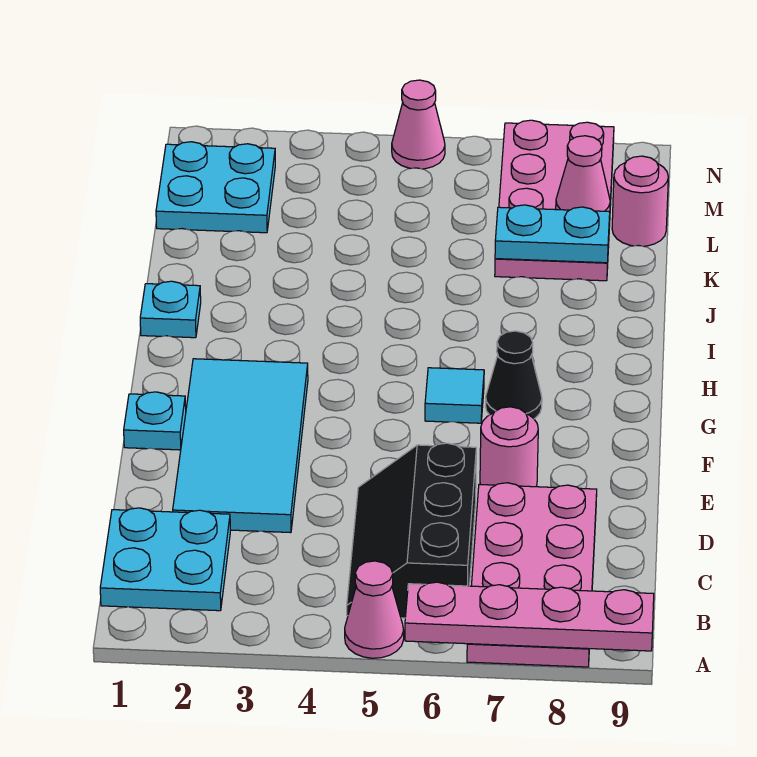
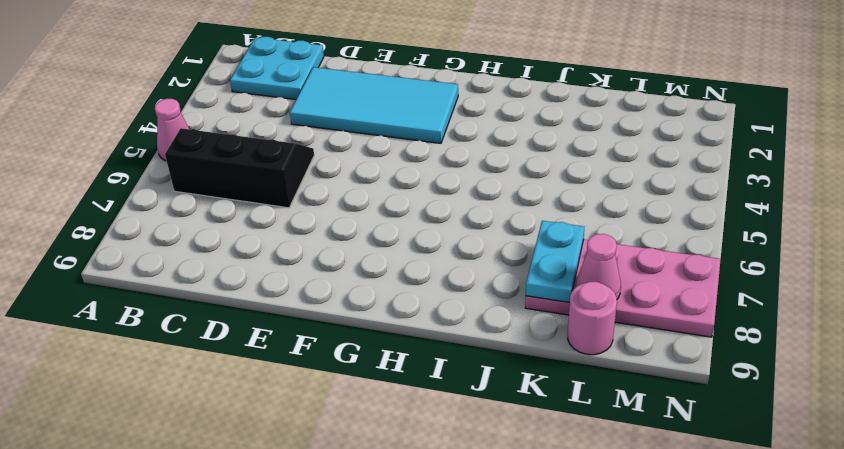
none -> pink plate A7:D8 level 1
none -> pink round brick E7 level 1
none -> cyan plate F1 level 1

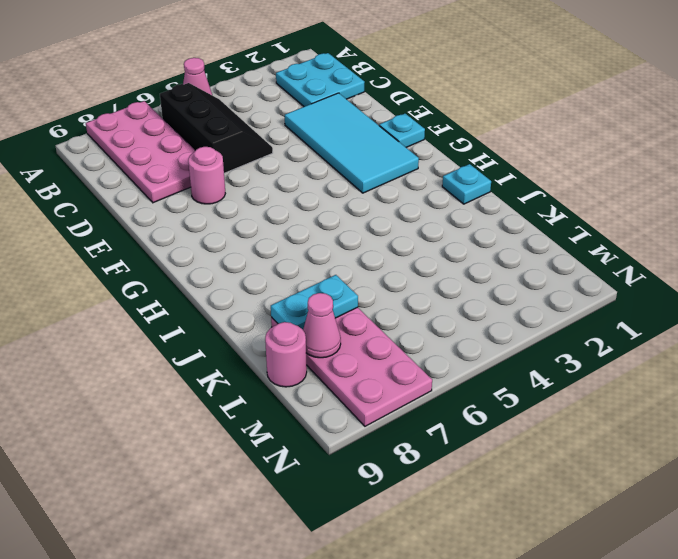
none -> cyan tile G6 level 1
none -> black cone G7 level 1
none -> cyan plate L1:M2 level 1

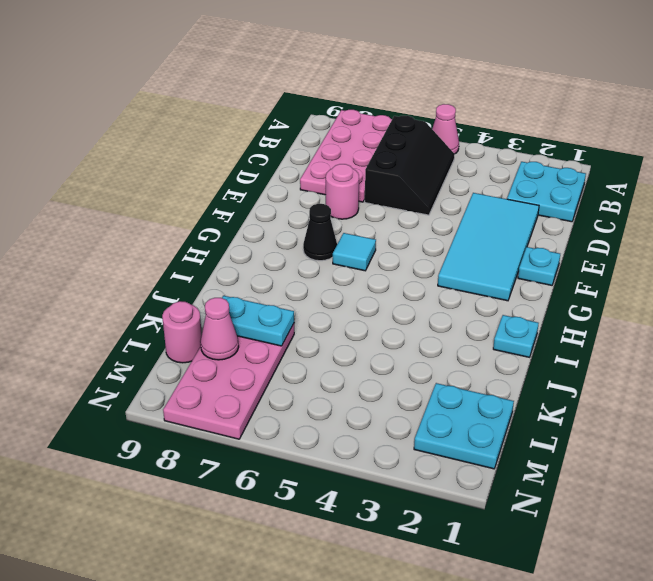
none -> pink cone N5 level 1
none -> pink plate A6:A9 level 2

